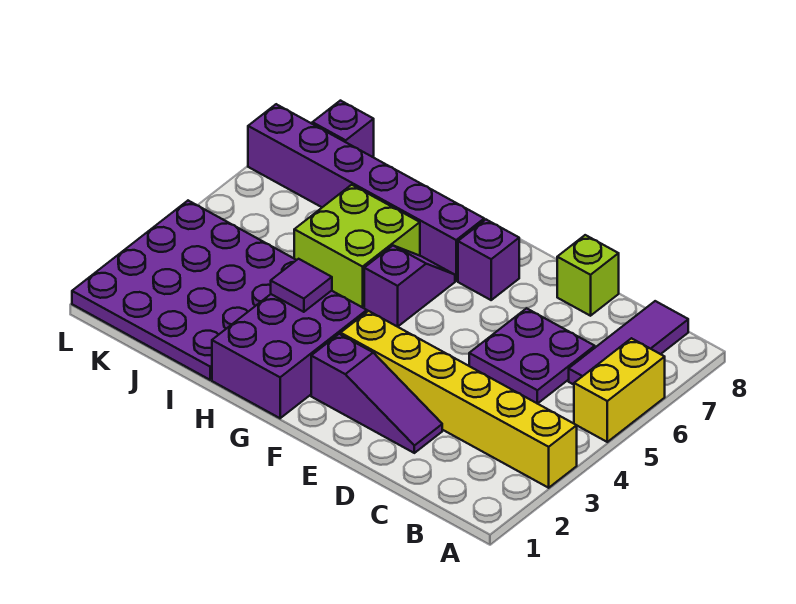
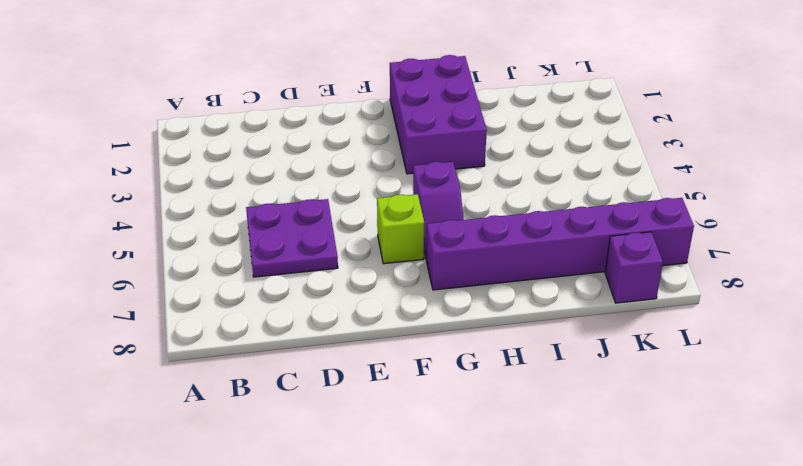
lime brick F6 level 1 -> lime brick D8 level 1
none -> yellow brick A3:F3 level 1
none -> yellow brick A5:A6 level 1
none -> purple tile B6:B8 level 1

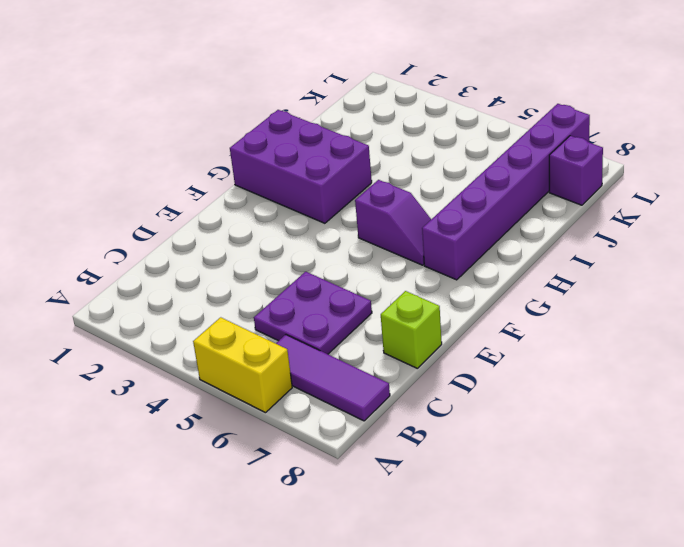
none -> yellow brick A3:F3 level 1
none -> purple slope D2:F2 level 1 top F
none -> purple brick F7 level 1

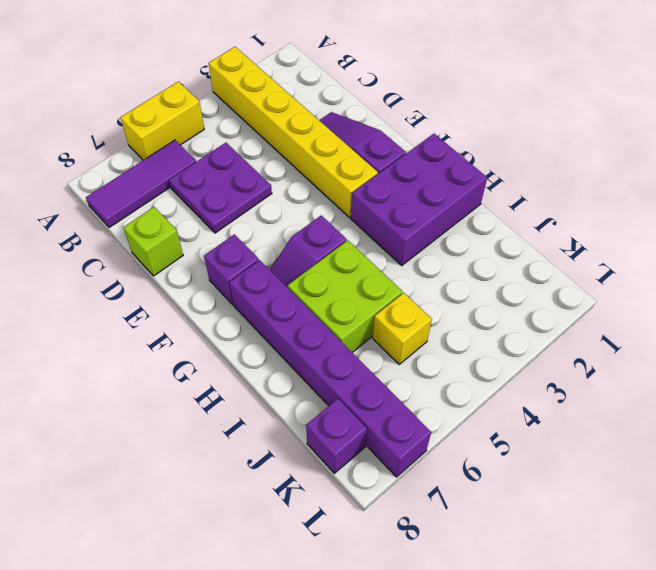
yellow brick J5 level 1 -> none
none -> purple plate I1:L4 level 1
none -> purple tile H3 level 2

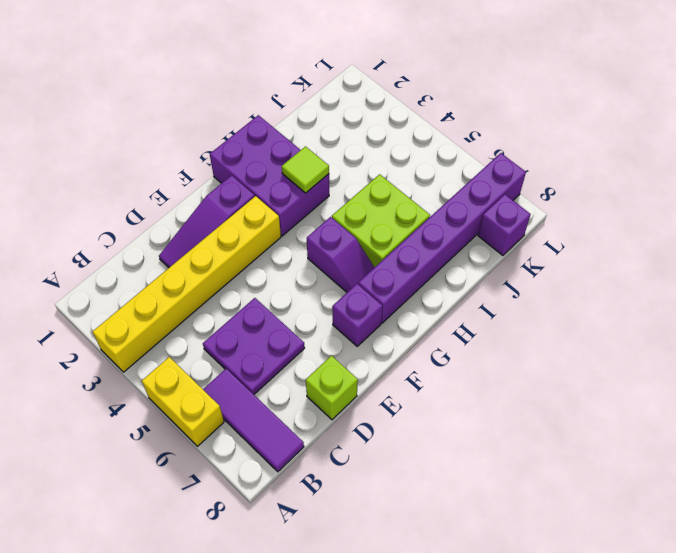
lime tile H3 level 2 -> purple tile H3 level 2
none -> purple plate I1:L4 level 1

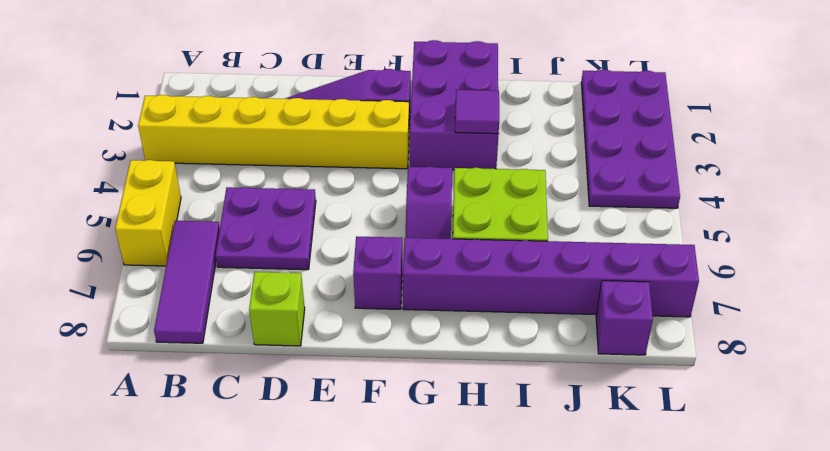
purple plate K1:L4 level 1 -> purple plate I1:L4 level 1

